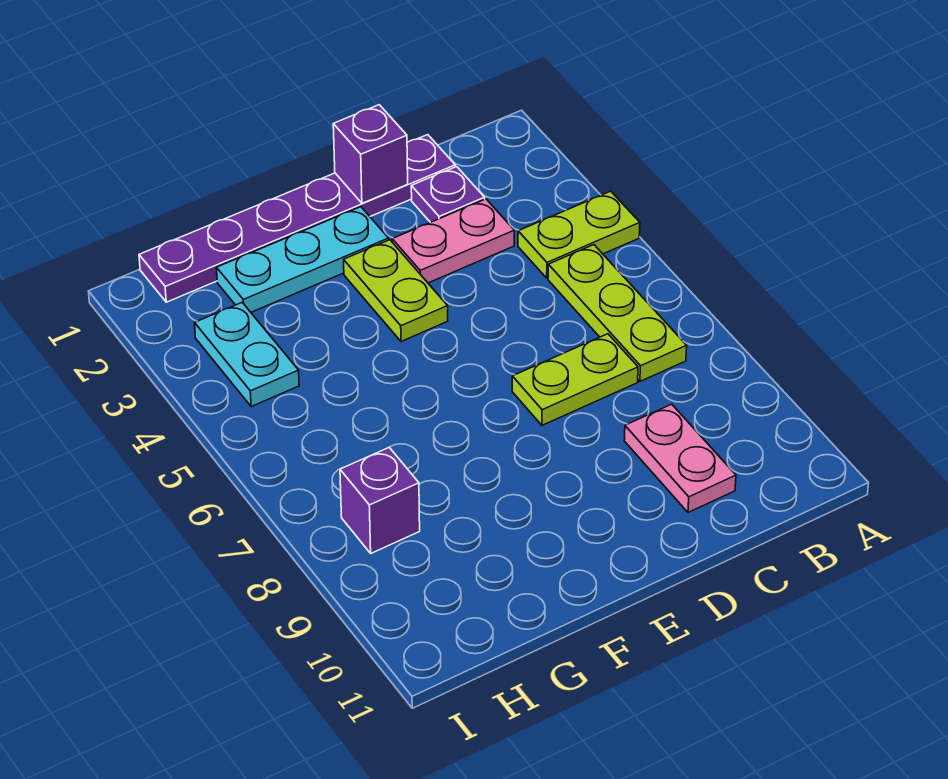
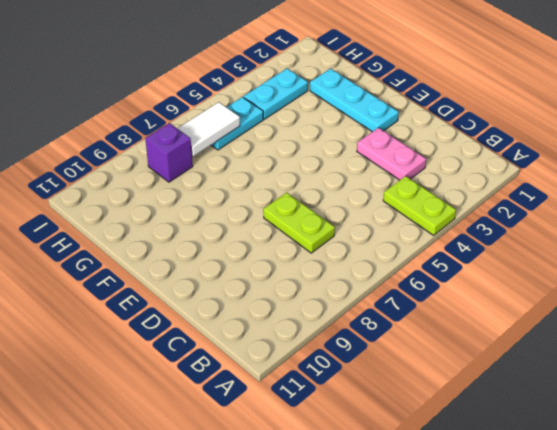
cyan plate H5:H6 level 1 -> none
white tile H6:H7 level 2 -> none
none -> lime plate B5:B7 level 1
none -> purple plate C1:H1 level 1
none -> purple plate C2 level 1

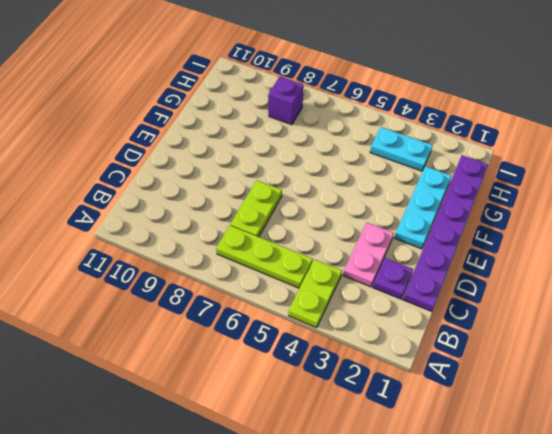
none -> pink plate C9:C10 level 1
none -> lime plate E3:E4 level 1
none -> purple brick D1 level 2

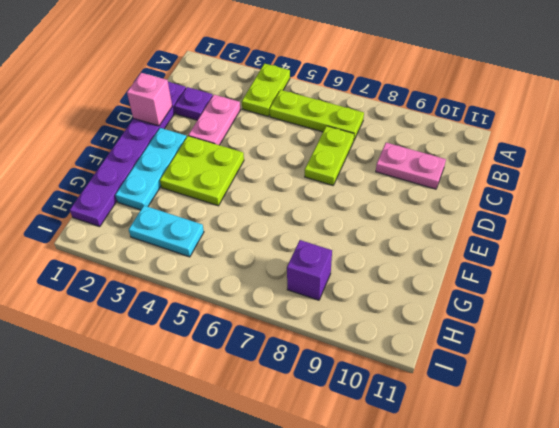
pink brick D1 level 2 -> purple brick D1 level 2
lime plate E3:F4 level 1 -> lime plate E3:E4 level 1

